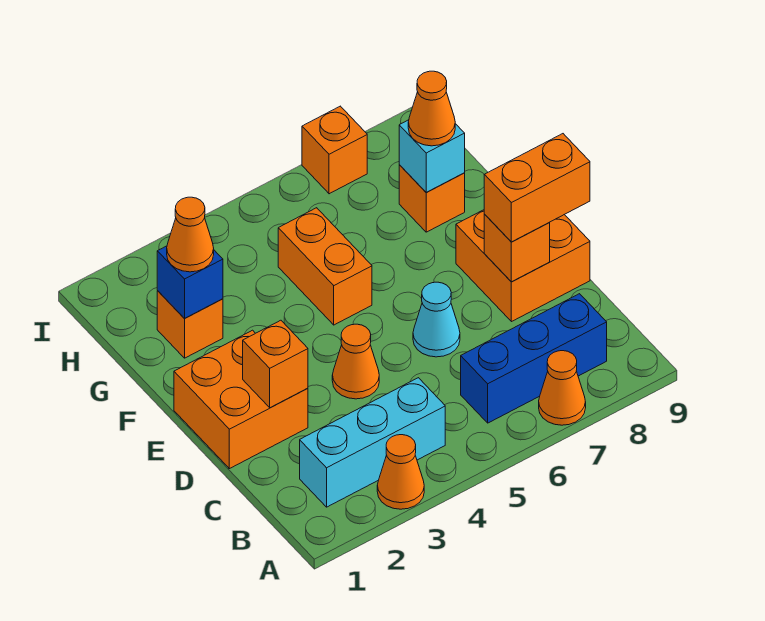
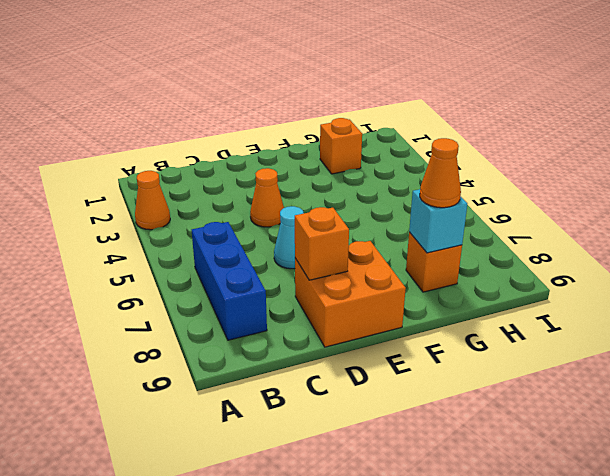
none -> orange cone A7 level 1
none -> cyan brick B2:B4 level 1
none -> orange brick D1:E2 level 1

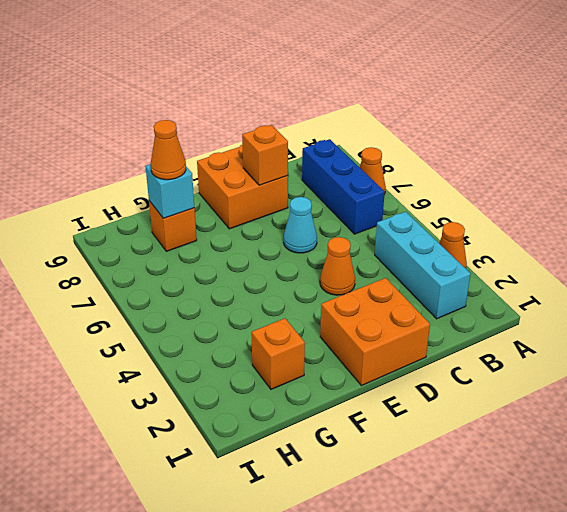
none -> orange brick F5:G5 level 1
none -> orange brick I7 level 1
none -> orange brick D2 level 2

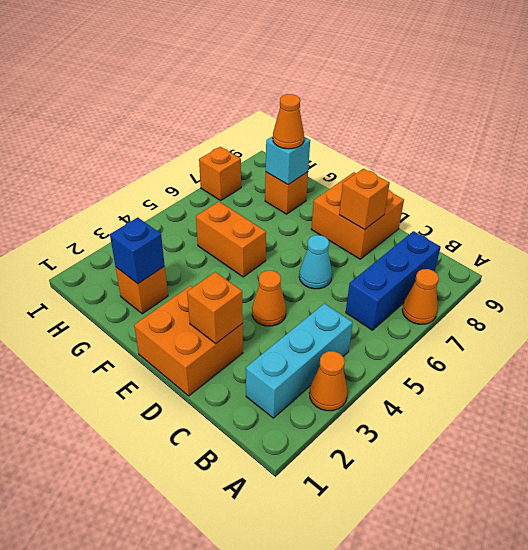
none -> orange brick D8:D9 level 3
none -> orange cone G2 level 3

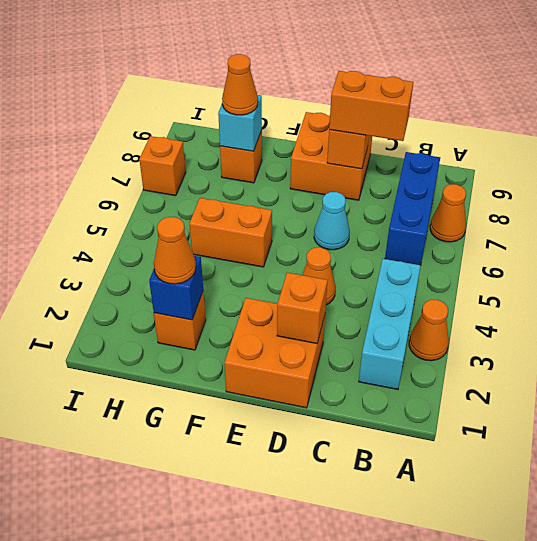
orange brick C8:D8 level 3 -> orange brick D8:D9 level 3

